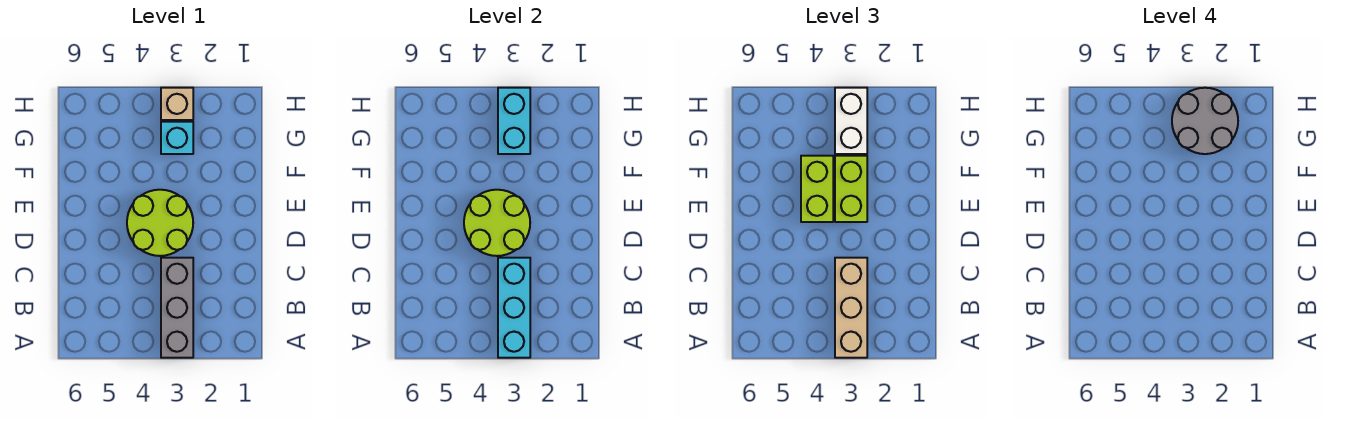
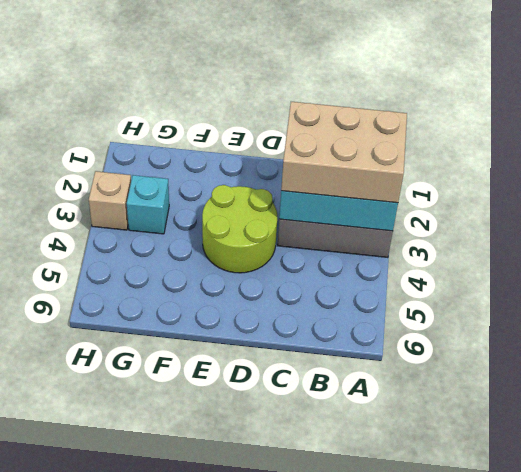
tan brick A2:C3 level 3 -> tan brick A3:C3 level 3
none -> lime round brick D3:E4 level 2
none -> cyan brick G3:H3 level 2
none -> lime brick E3:F3 level 3

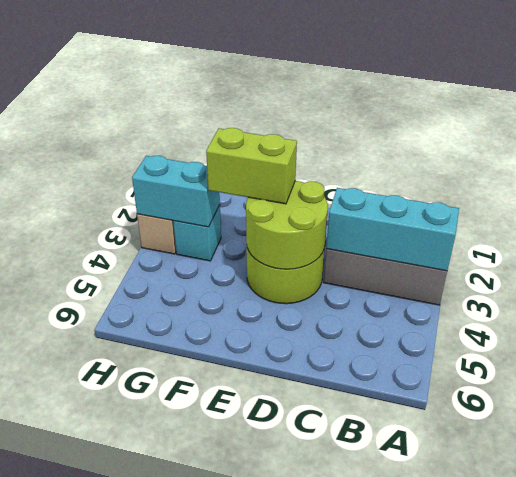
none -> tan brick A3:C3 level 3
none -> lime brick E4:F4 level 3
none -> white brick G3:H3 level 3

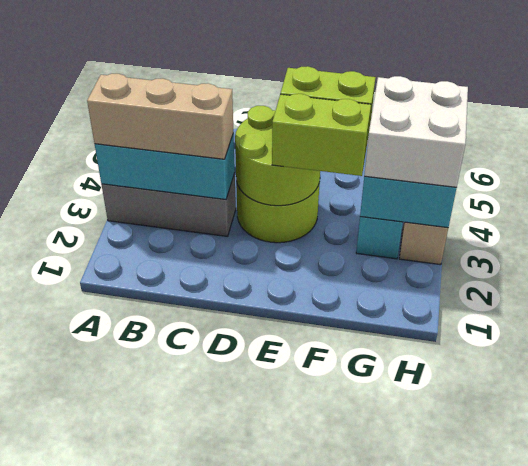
white brick G3:H4 level 3 -> white brick G3:H3 level 3
none -> grey round brick G2:H3 level 4

